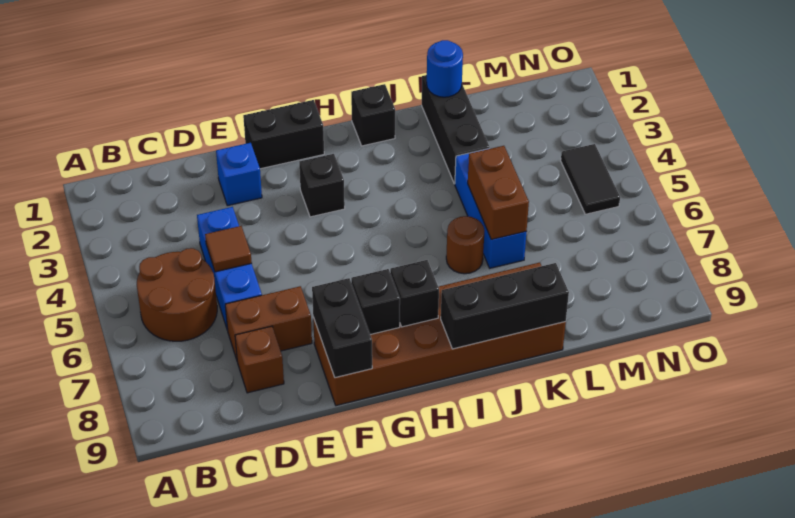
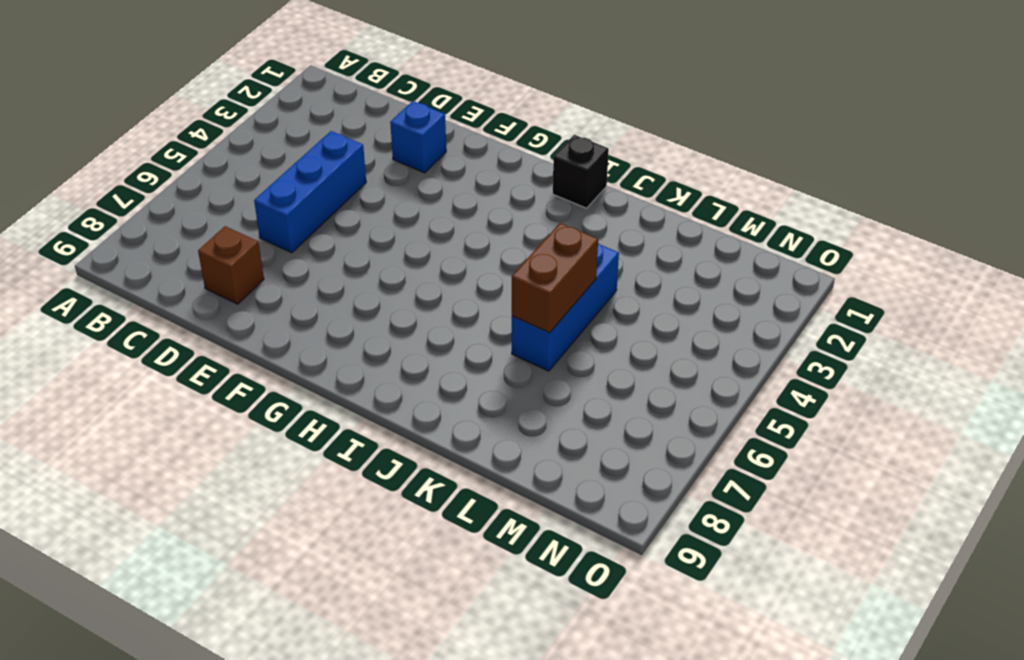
none -> brown round brick B5:C6 level 1
none -> brown brick D7:E7 level 1
none -> black brick F1:G1 level 1

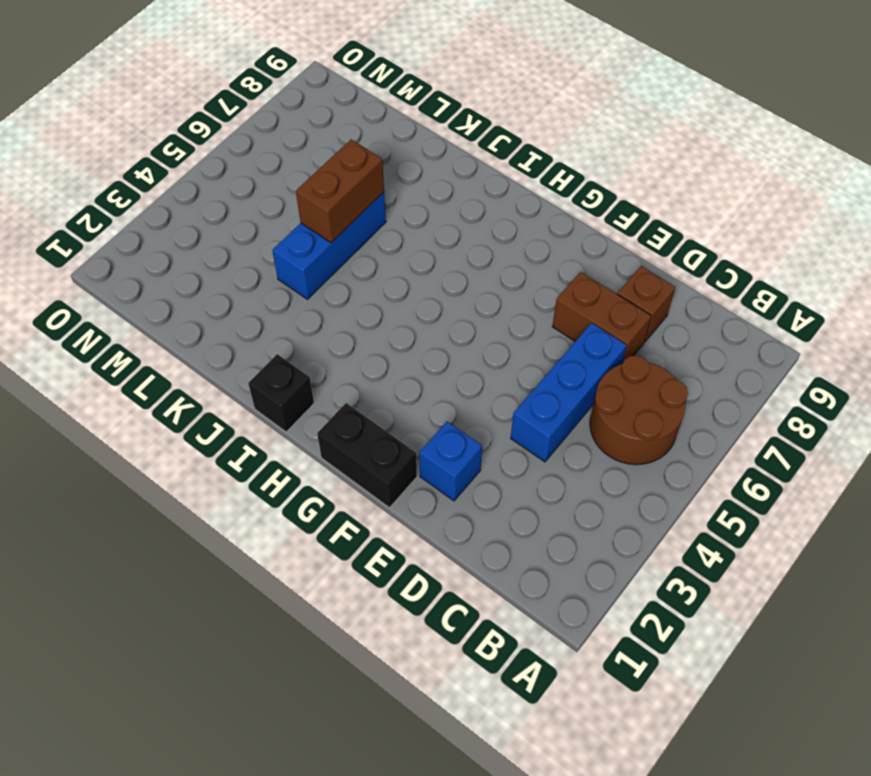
none -> brown brick F8:K9 level 1
none -> black brick G3 level 1
none -> brown round brick J6 level 1

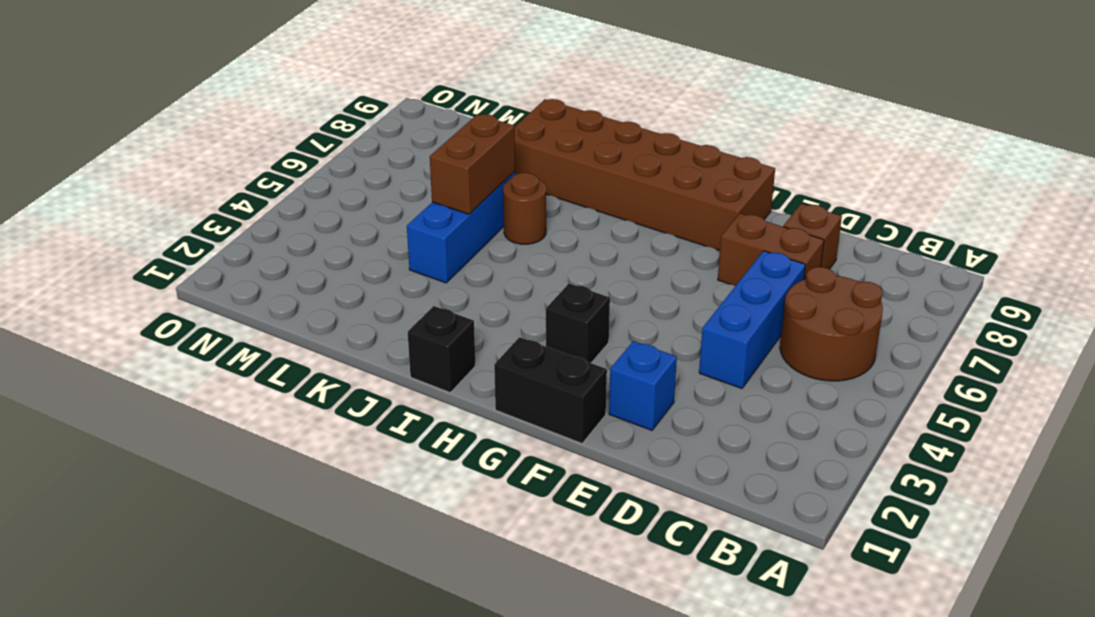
none -> black brick K1:K3 level 1
none -> black tile N4:N5 level 1
none -> brown tile D5 level 2

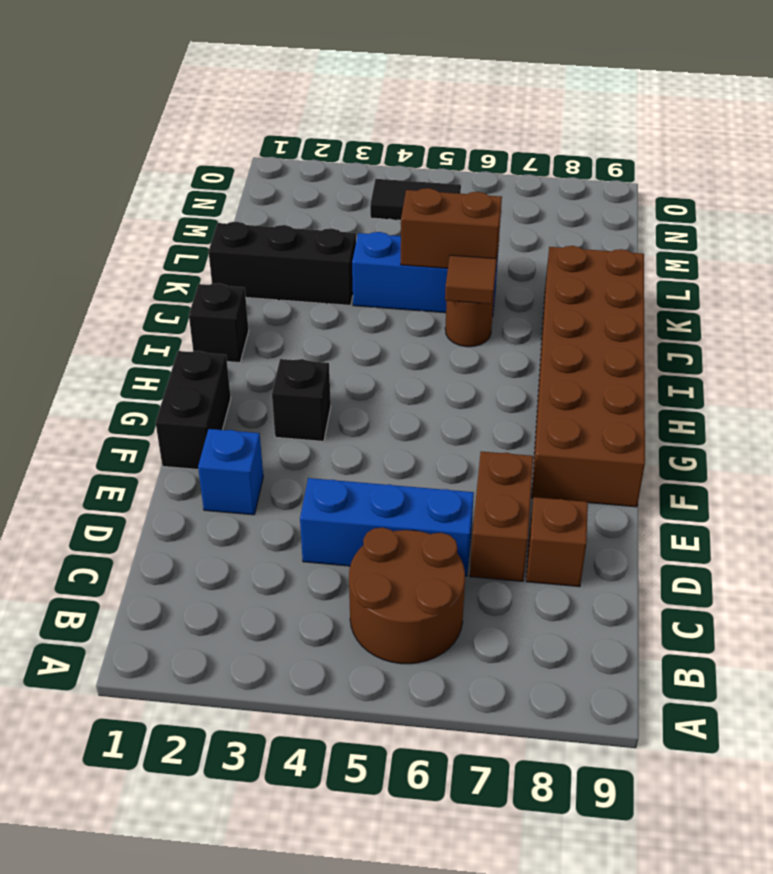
brown tile J6 level 2 -> brown tile D5 level 2
none -> black brick F8:F9 level 2
none -> black brick G8 level 2
none -> black brick H8 level 2

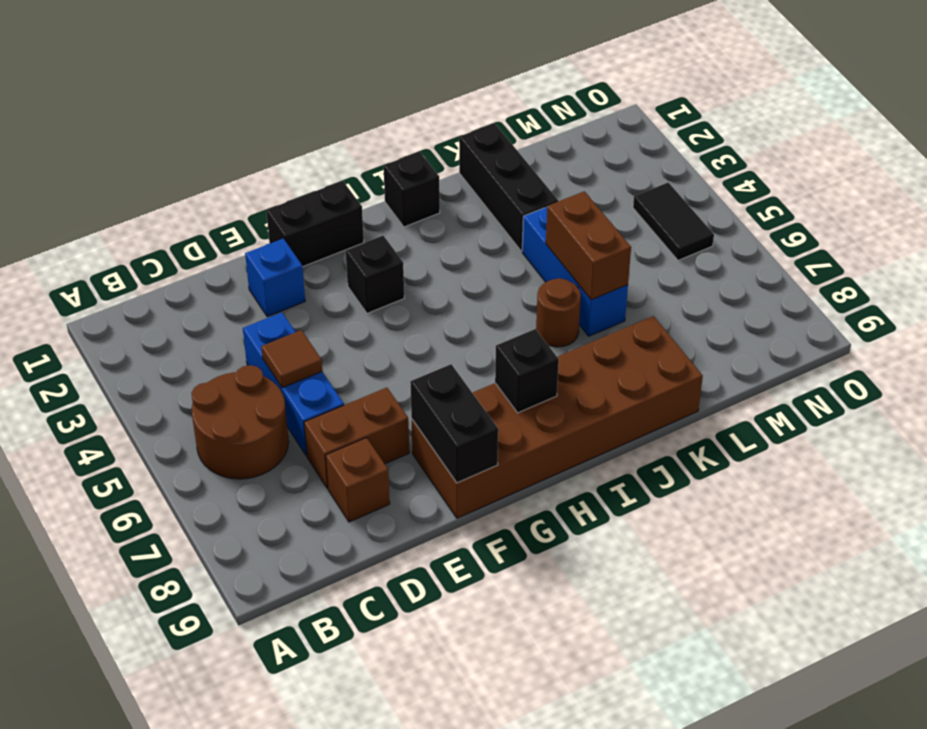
none -> black brick G8 level 2
none -> black brick I9:K9 level 2
none -> blue round brick K1 level 2

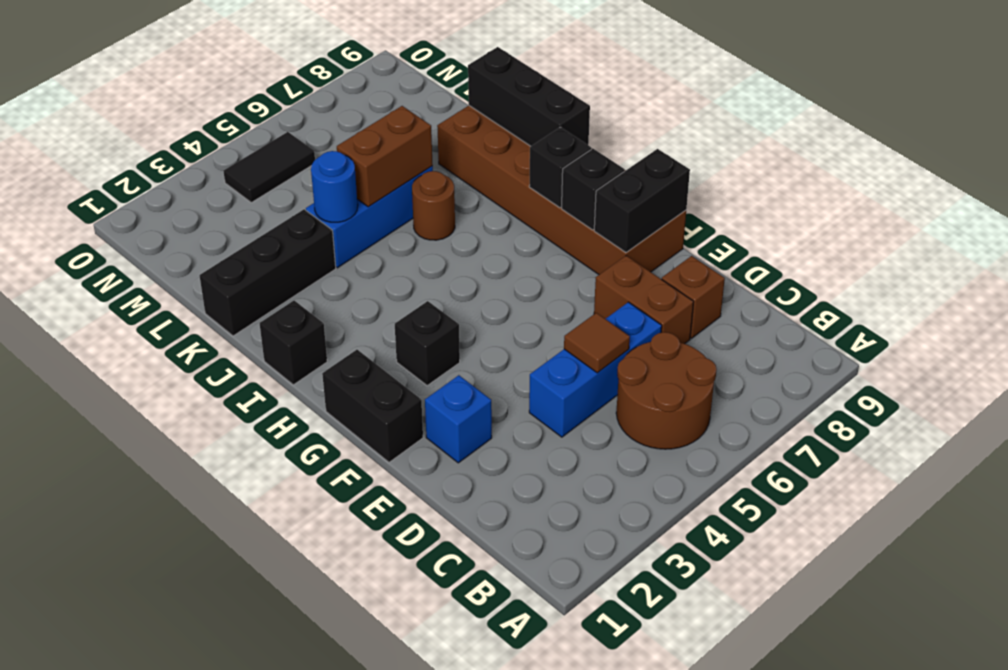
blue round brick K4 level 2 -> blue round brick K1 level 2

